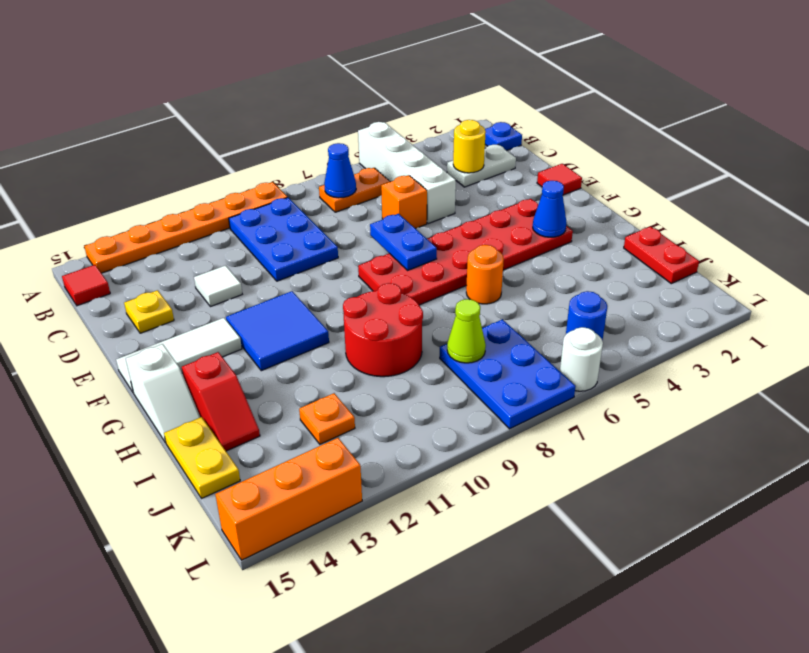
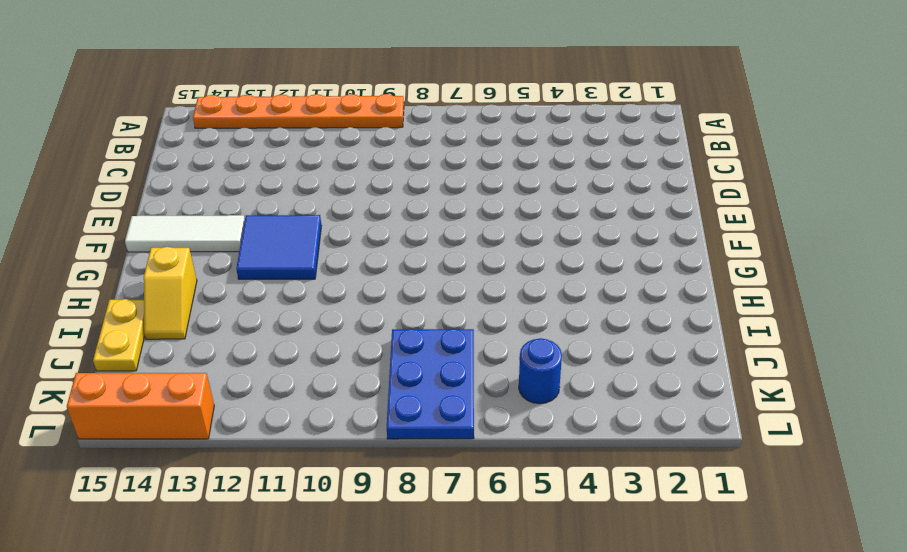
yellow slope H14:I14 level 1 top H -> red slope H14:I14 level 1 top H
none -> white brick A5:D5 level 1
none -> blue plate B1 level 1
none -> orange plate B6:B7 level 1
none -> blue plate B9:D10 level 1

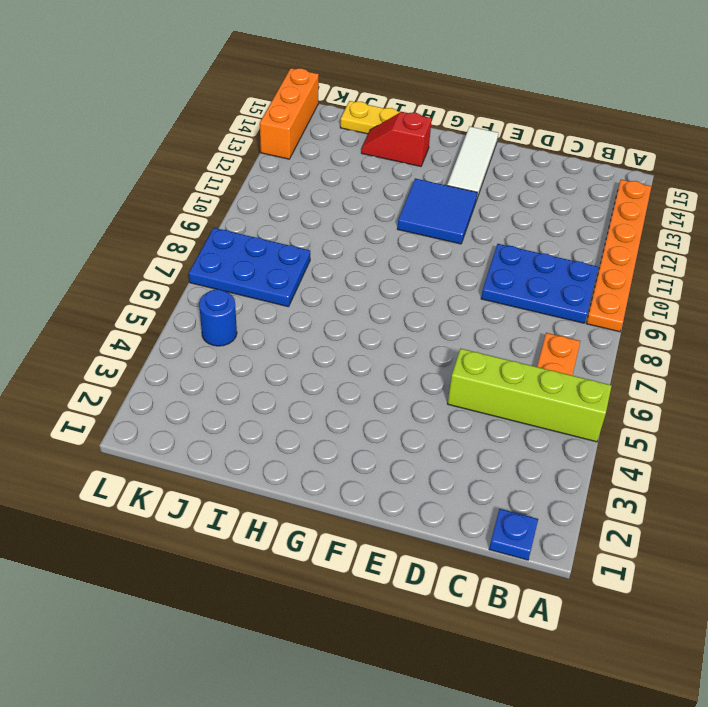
lime brick A5:D5 level 1 -> white brick A5:D5 level 1
none -> red tile B15 level 1
none -> white plate C2:C3 level 1
none -> orange brick D6 level 1
none -> white tile D12 level 1

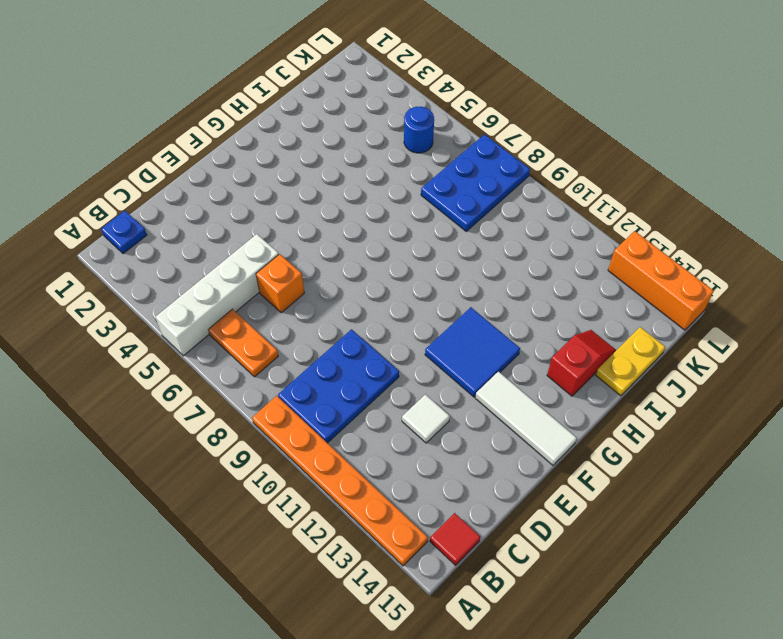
none -> white plate C2:C3 level 1
none -> yellow plate D14 level 1
none -> red tile E1 level 1
none -> red plate F3:G8 level 1

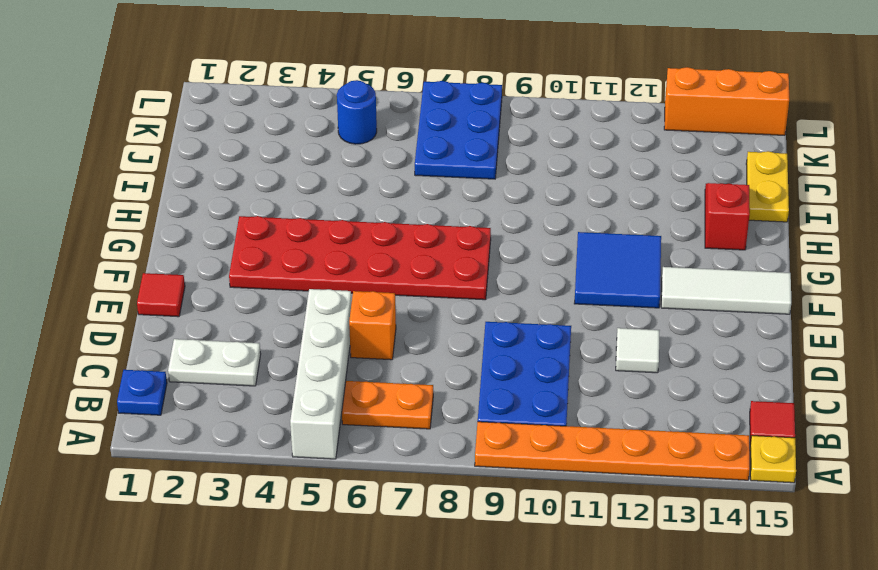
yellow plate A15 level 1 -> yellow plate D14 level 1
none -> white slope G15:H15 level 1 top G
none -> orange round brick H6 level 1
none -> red round brick H9:I10 level 1
none -> red plate I1:J1 level 1

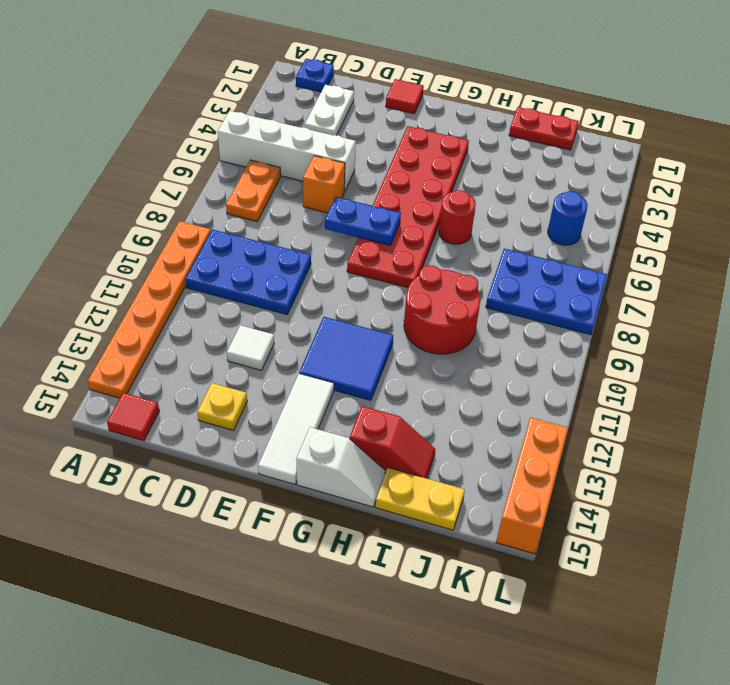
red round brick H6 level 1 -> orange round brick H6 level 1
none -> orange plate J12 level 1
none -> white round brick L6 level 1
none -> blue cone B7 level 2
none -> yellow round brick C3 level 2

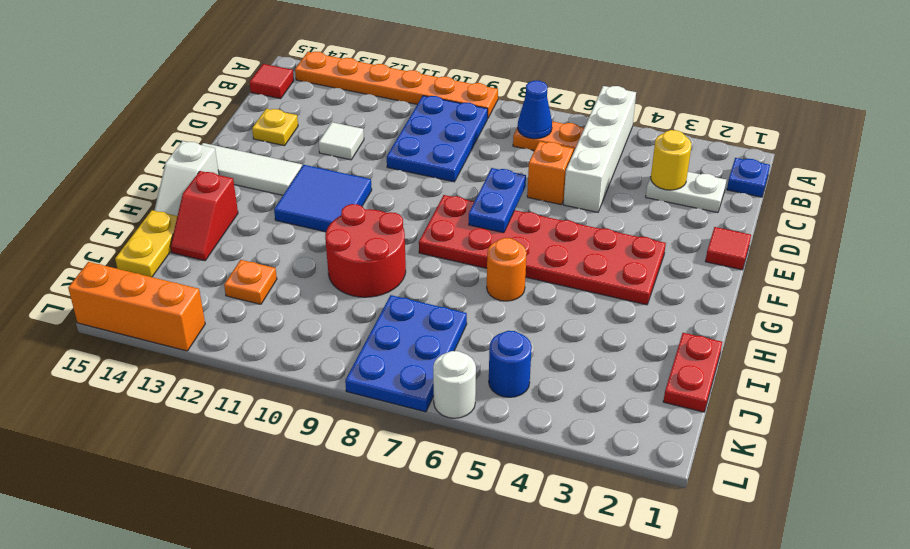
none -> blue cone G3 level 2
none -> lime cone J8 level 2

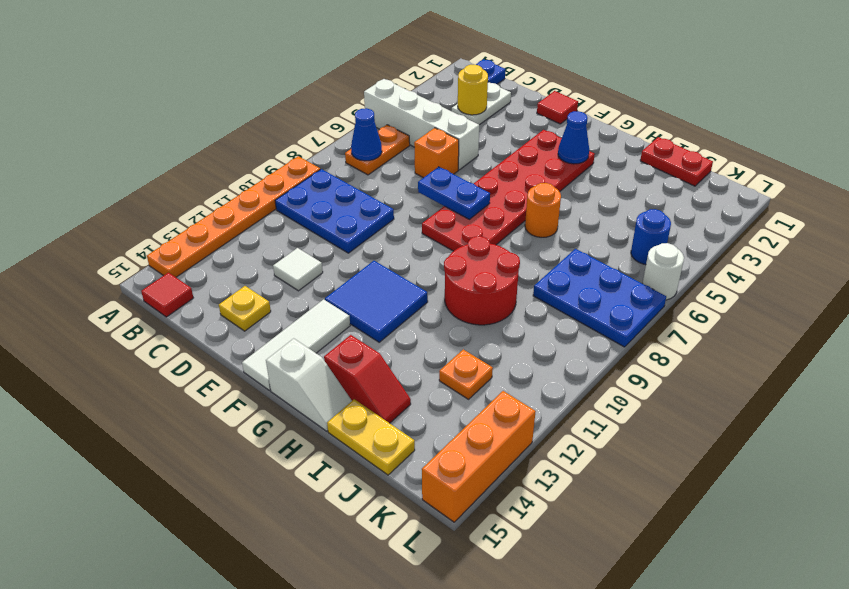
none -> lime cone J8 level 2

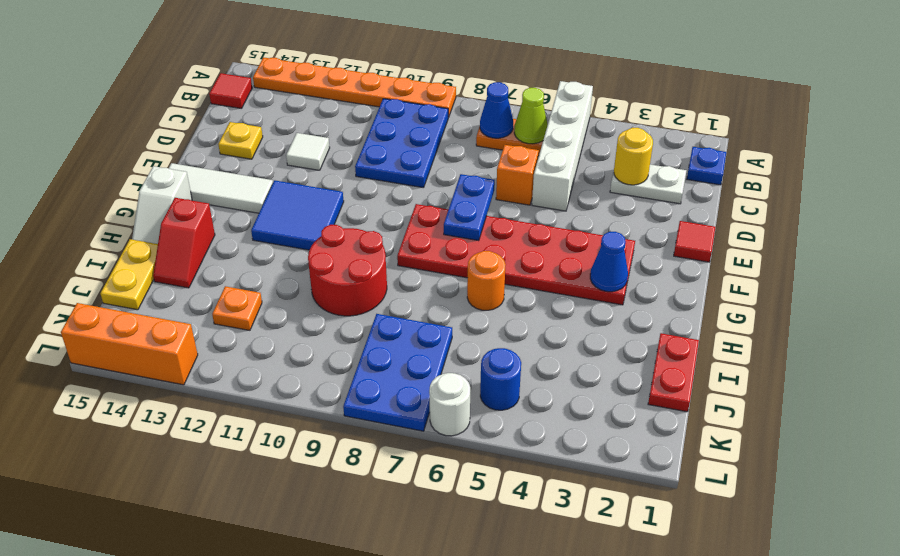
lime cone B6 level 2 -> lime cone J8 level 2

